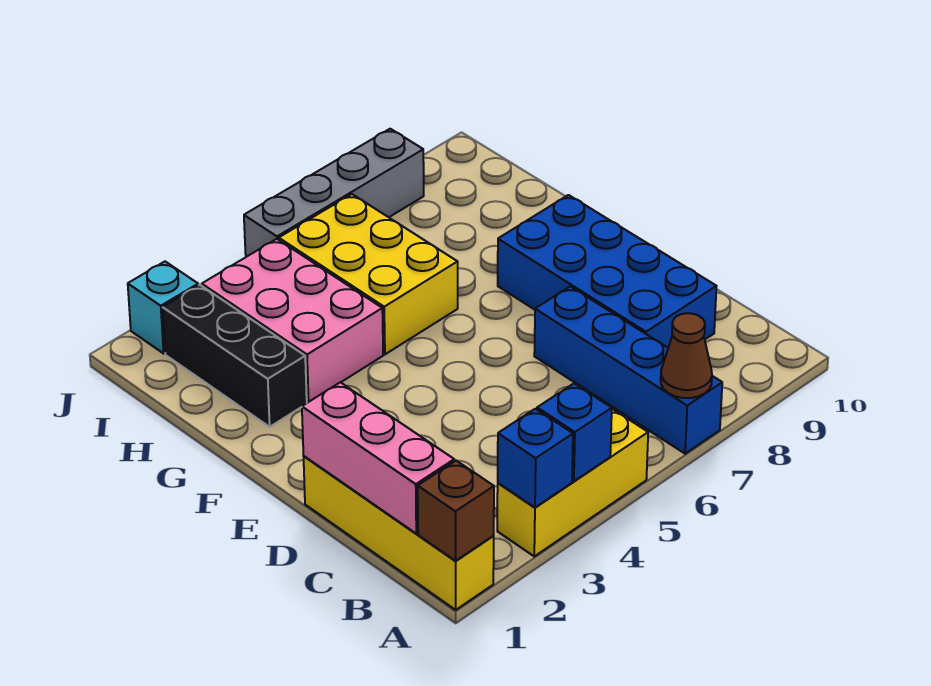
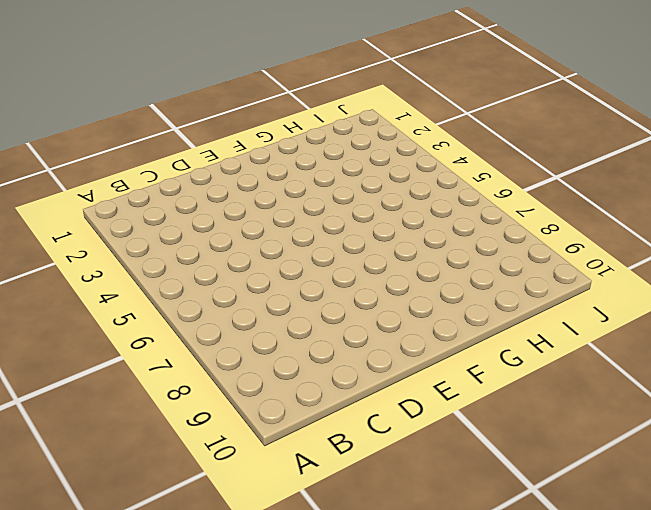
none -> yellow brick A1:D1 level 1
none -> yellow brick A3:A5 level 1
none -> blue brick A7:D7 level 1

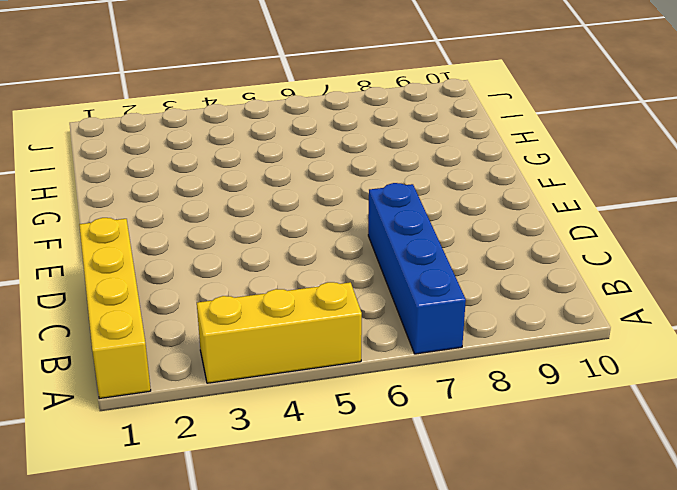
none -> blue brick C8:F9 level 1
none -> black brick G2:I2 level 1
none -> pink brick G3:I4 level 1

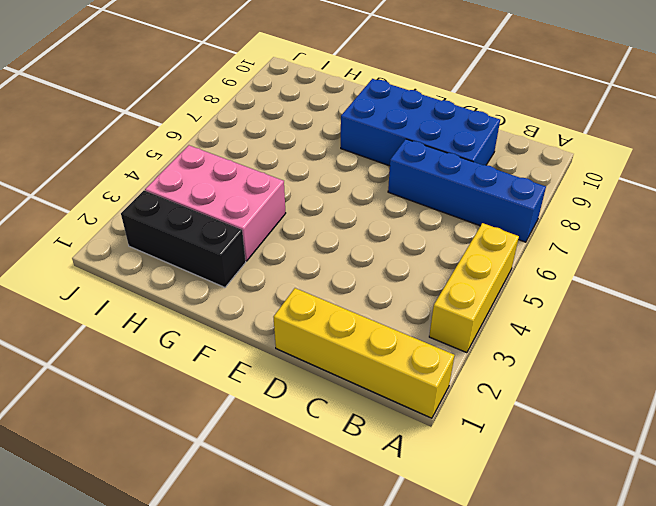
none -> yellow brick G5:I6 level 1
none -> cyan brick J2 level 1
none -> grey brick J5:J8 level 1

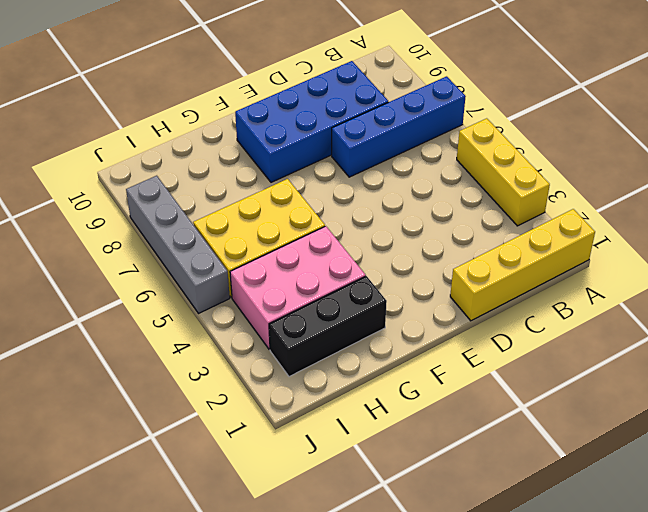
none -> cyan brick J2 level 1
none -> brown brick A1 level 2
none -> blue brick A3 level 2

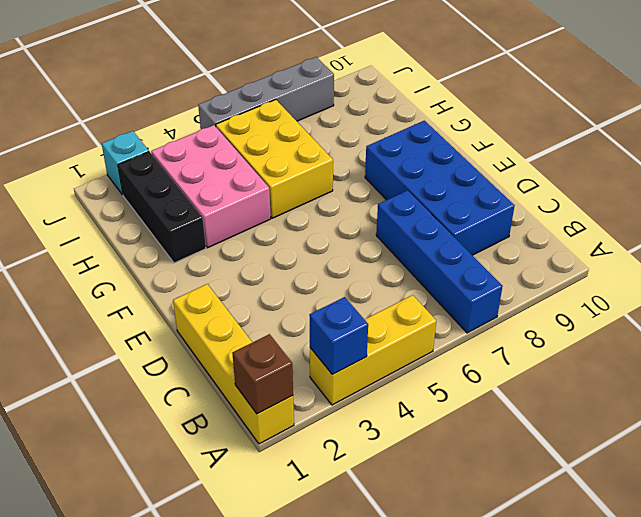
none -> blue brick A4 level 2
none -> brown cone A7 level 2
none -> pink brick B1:D1 level 2

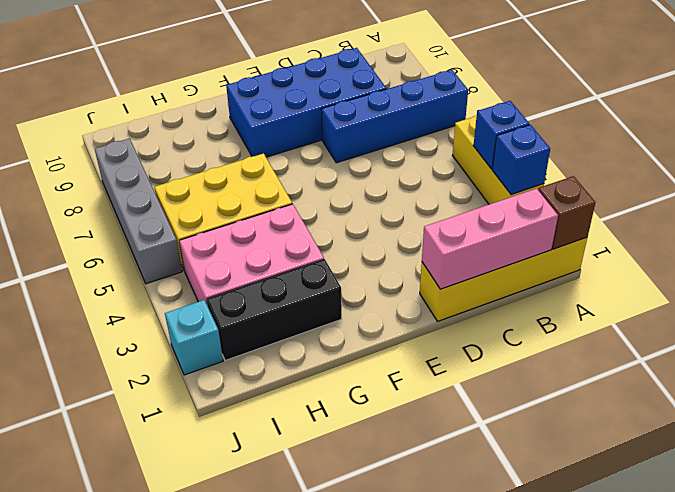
none -> brown cone A7 level 2

